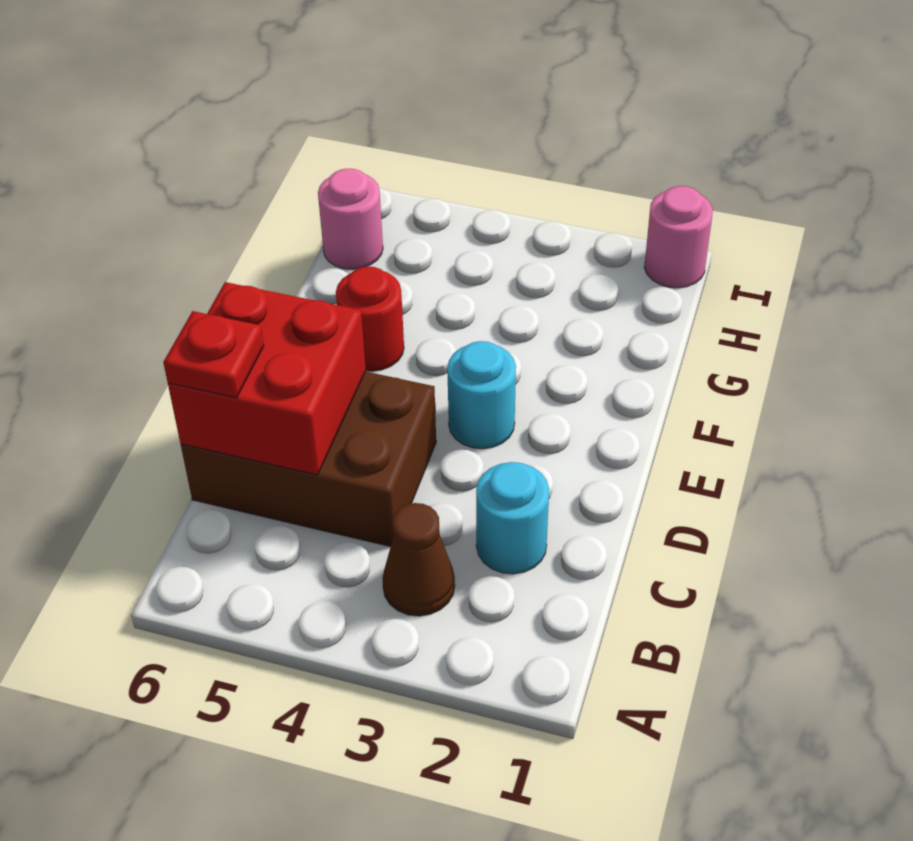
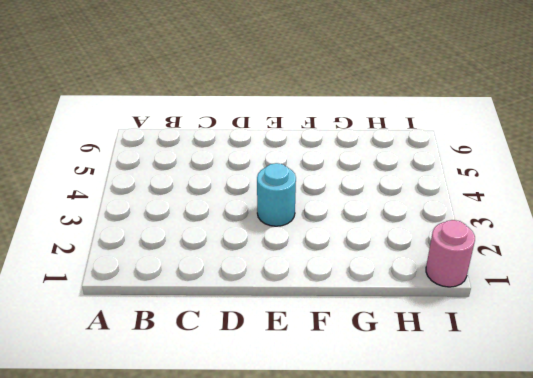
none -> brown cone B3 level 1
none -> cyan round brick C2 level 1

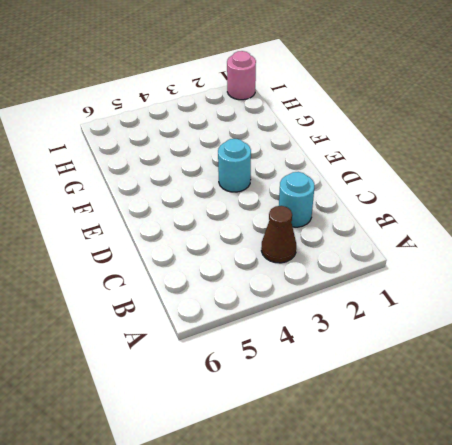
none -> brown brick C4:D6 level 1
none -> red round brick F5 level 1

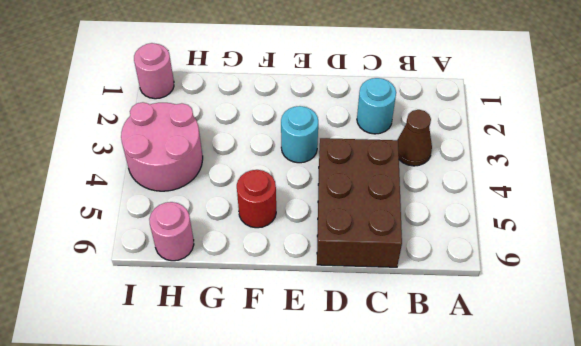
pink round brick H3:I4 level 1 -> none
none -> red brick C5:D6 level 2
none -> red plate C6 level 3

